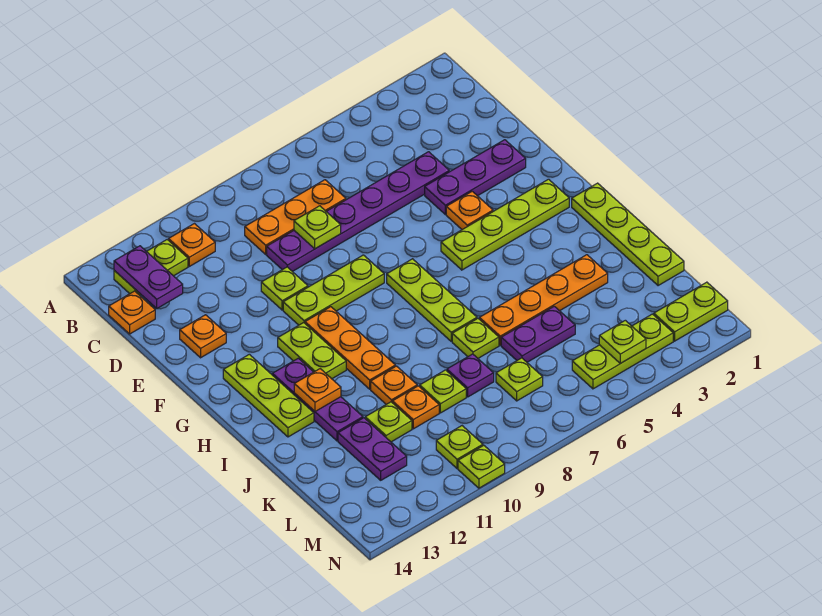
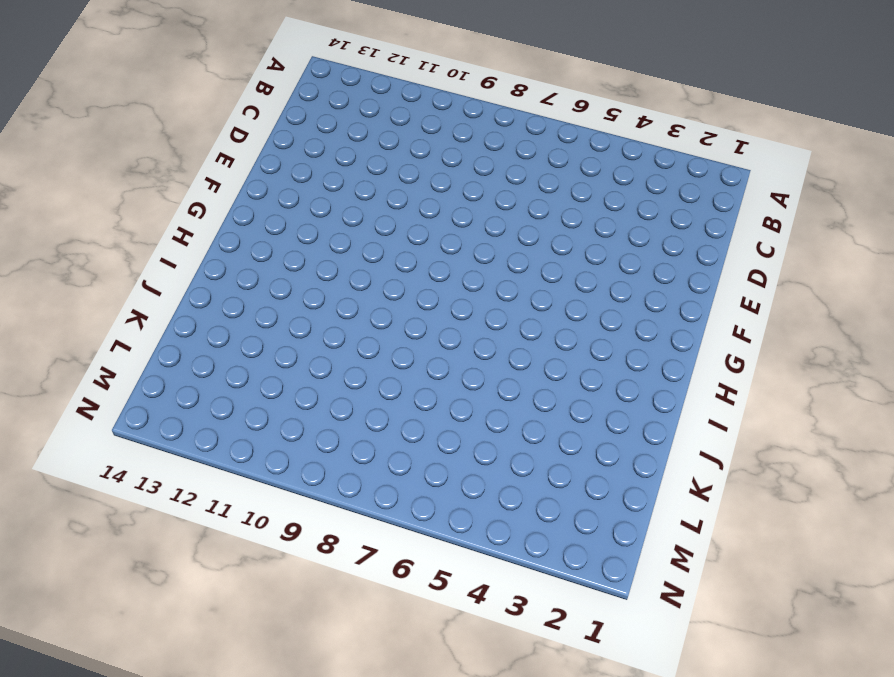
none -> orange plate B11 level 1
none -> lime plate B12:B13 level 1
none -> orange plate C7:C9 level 1
none -> orange plate C14 level 1

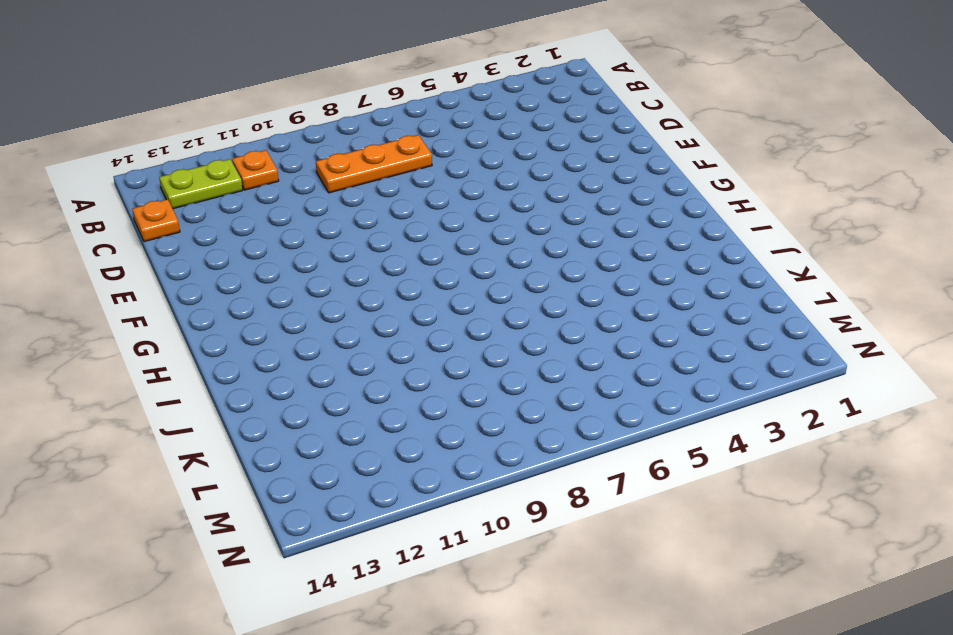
none -> purple plate D4:D9 level 1
none -> purple plate E2:E4 level 1
none -> lime plate E10 level 1
none -> orange plate E13 level 1

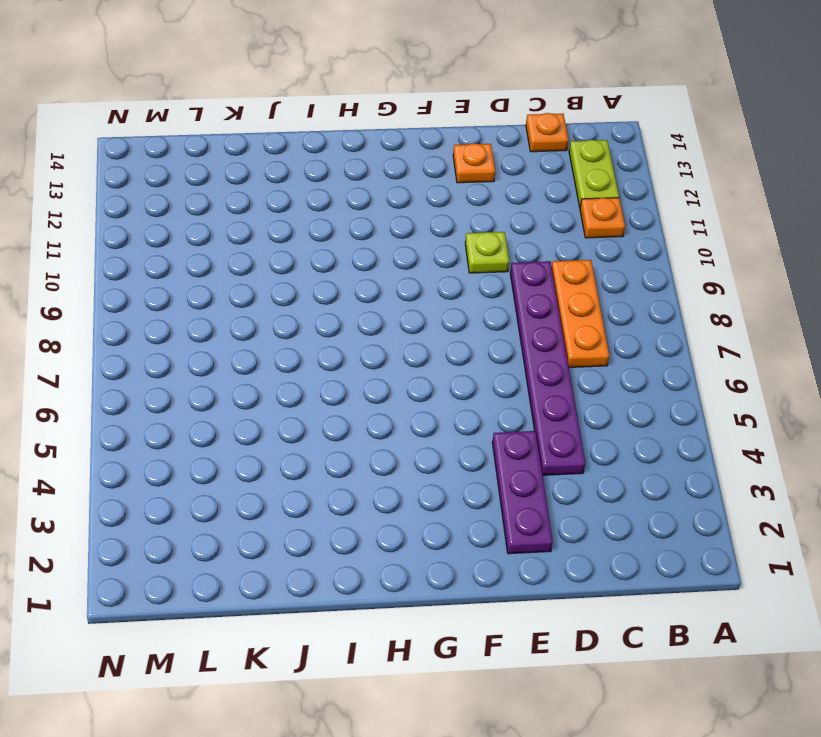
none -> orange plate F4 level 1
none -> lime plate F8:F10 level 1
none -> lime plate G2:G5 level 1
none -> lime plate G7:I7 level 1

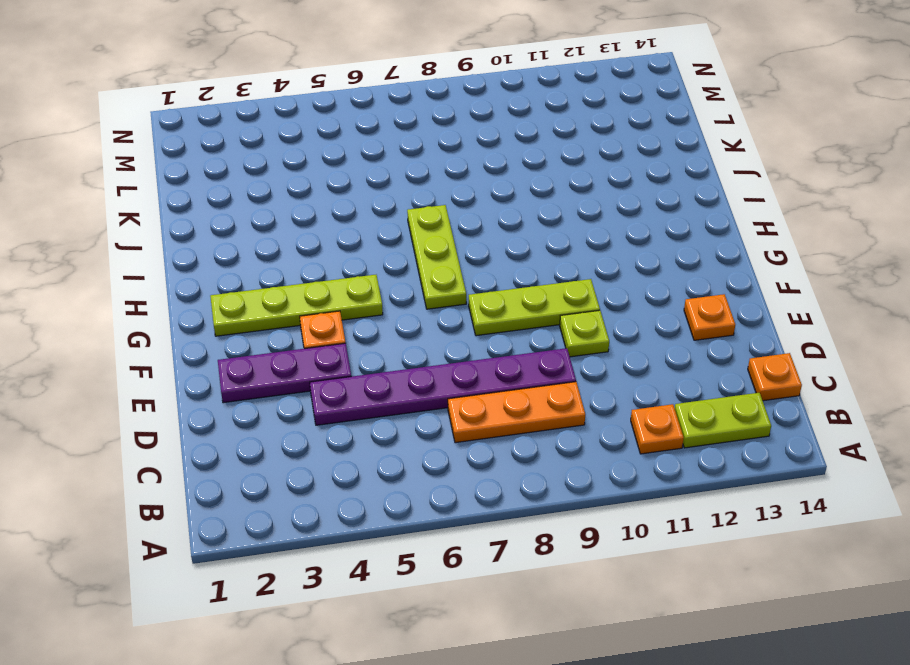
none -> orange plate G10:I10 level 1
none -> lime plate G11:H11 level 1
none -> lime plate G13:I13 level 1
none -> lime plate H1:K1 level 1

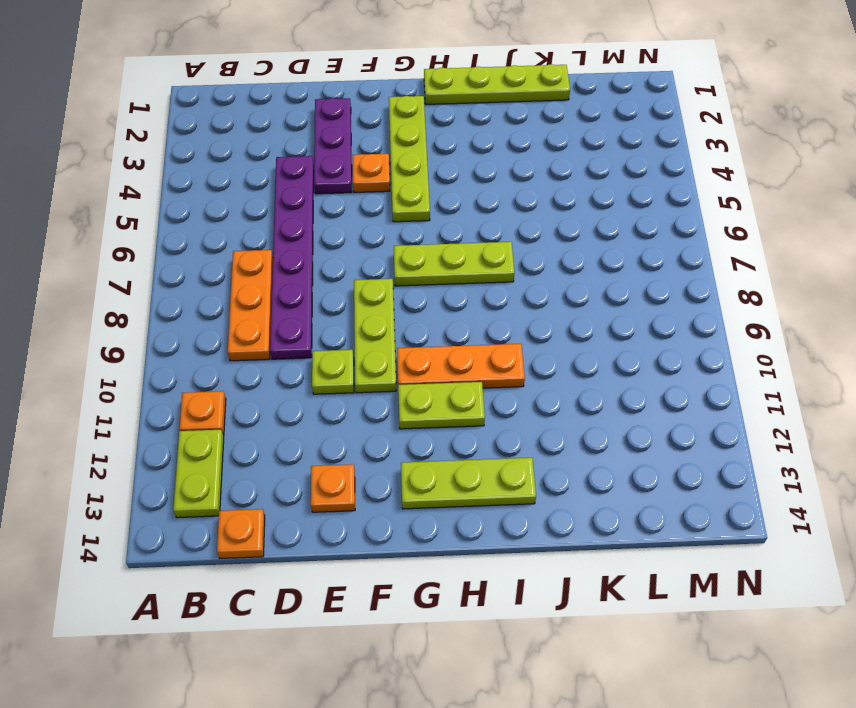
none -> purple plate H12:J12 level 1
none -> orange plate J3:J6 level 1
none -> lime plate J7 level 1
none -> orange plate J10 level 1

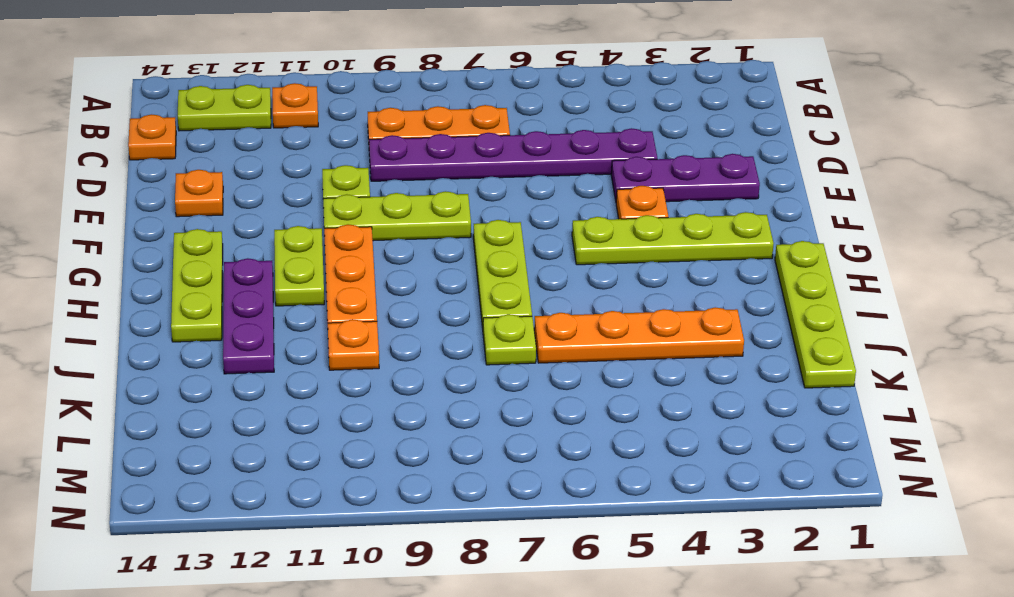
none -> purple plate K5:K6 level 1
none -> purple plate K8 level 1
none -> lime plate K9 level 1
none -> orange plate K10 level 1

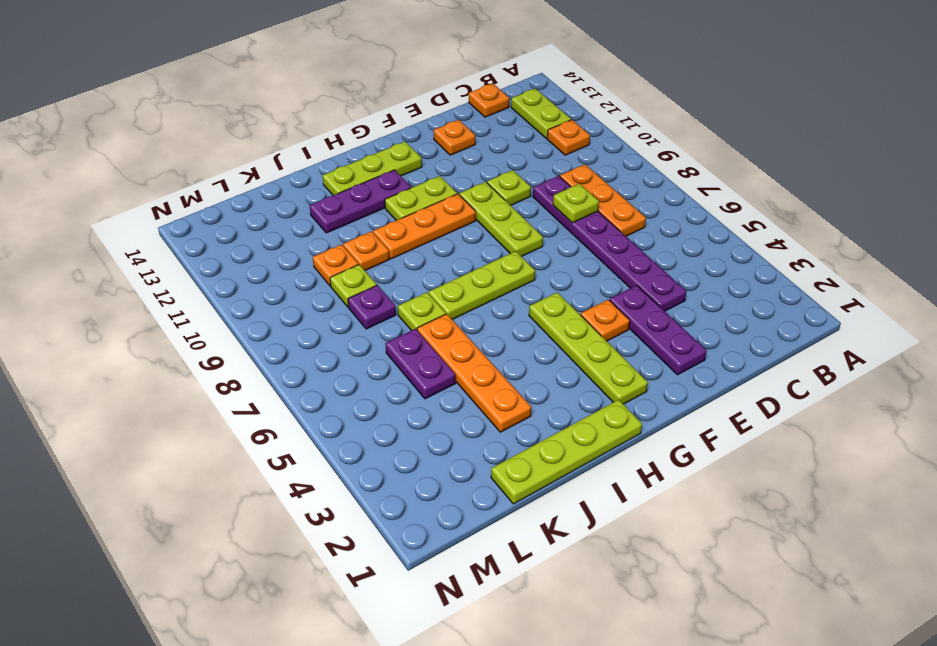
none -> lime plate K11 level 1
none -> purple plate K12:L12 level 1
none -> lime plate L7 level 1
none -> lime plate M1:M2 level 1

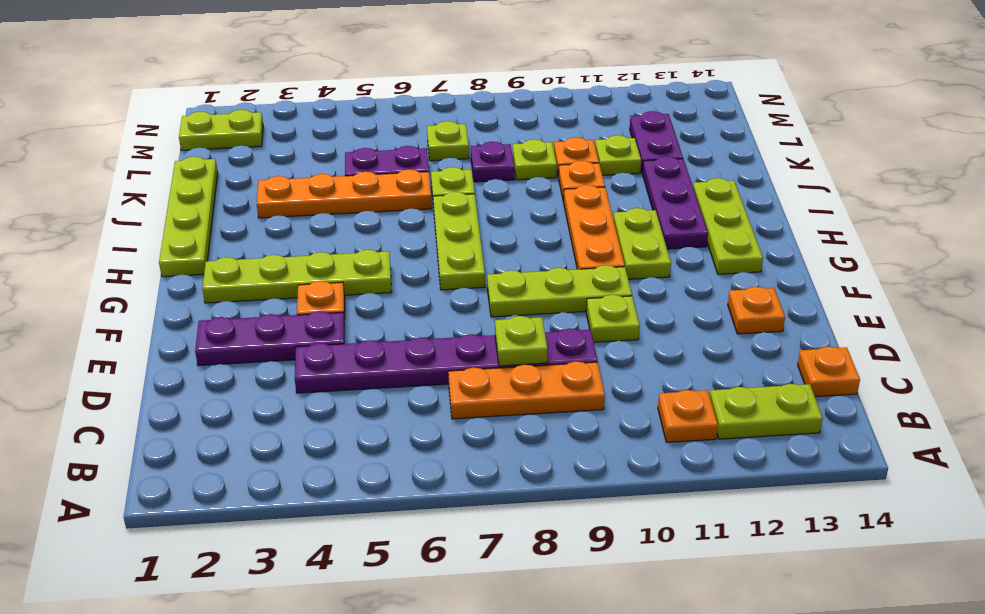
none -> lime plate M3:M5 level 1
none -> lime plate M10 level 1
none -> lime plate N10 level 1
none -> purple plate B13:C13 level 2

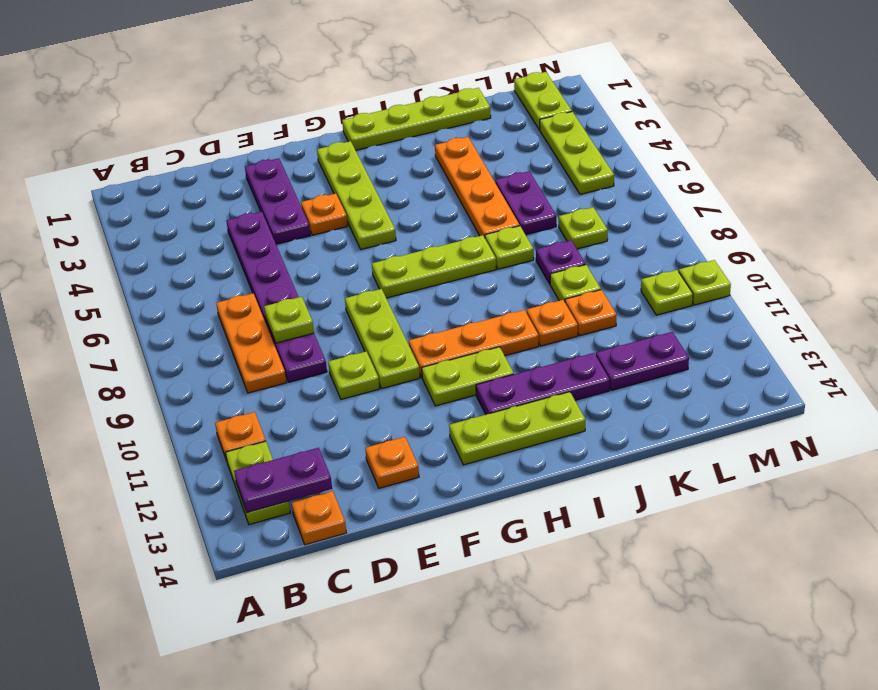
none -> lime plate K11 level 1
none -> orange plate I12 level 2
none -> lime plate M4 level 2

